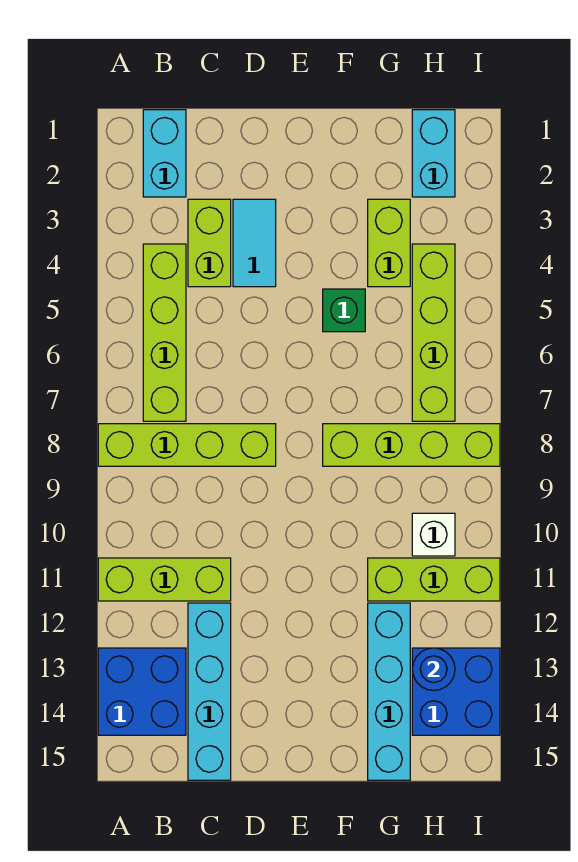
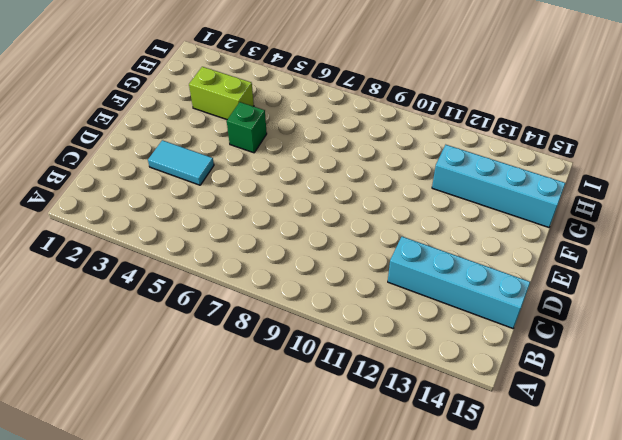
none -> lime brick A8:D8 level 1
none -> lime brick A11:C11 level 1
none -> blue brick A13:B14 level 1

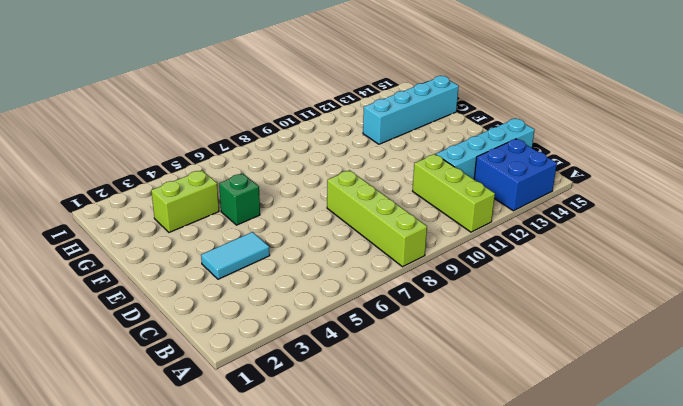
none -> cyan brick B1:B2 level 1
none -> lime brick B4:B7 level 1
none -> lime brick C3:C4 level 1

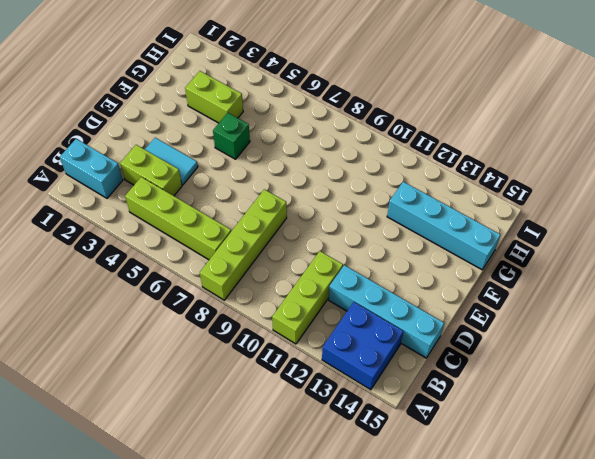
none -> lime brick F8:I8 level 1
none -> lime brick G11:I11 level 1
none -> cyan brick H1:H2 level 1

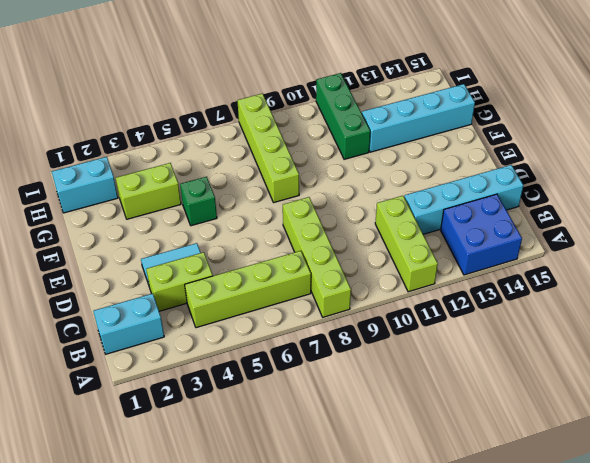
green brick G11:I11 level 1 -> lime brick G11:I11 level 1
none -> lime brick H4:H7 level 1
none -> white brick H10 level 1
none -> blue brick H13:I14 level 1

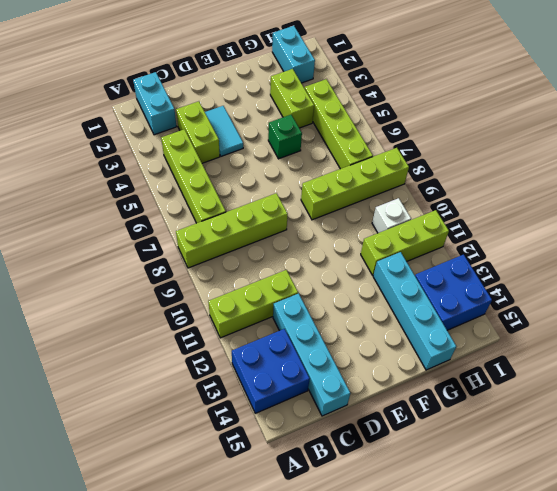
none -> blue round brick H13 level 2

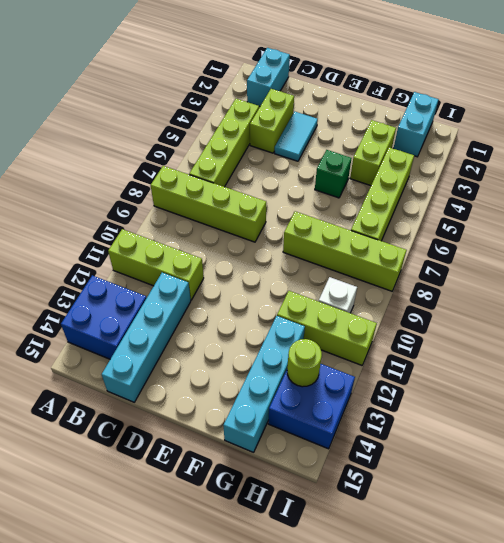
lime round brick H13 level 2 -> blue round brick H13 level 2

